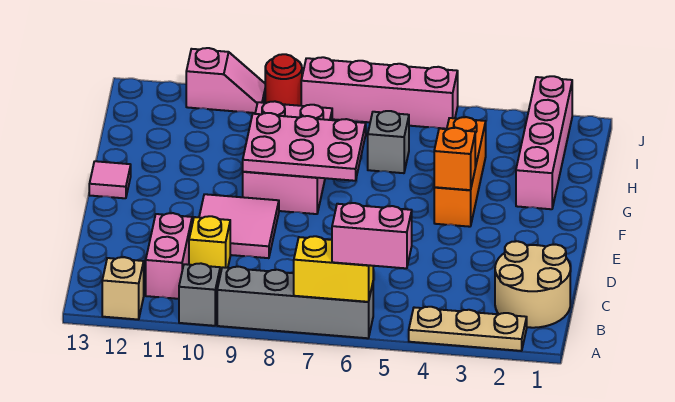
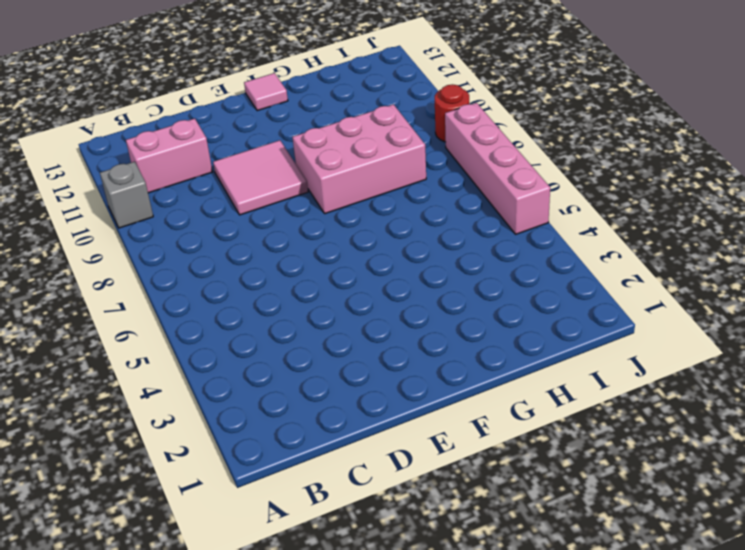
none -> tan plate A2:A4 level 1
none -> grey brick A6:A9 level 1
none -> tan brick A12 level 1

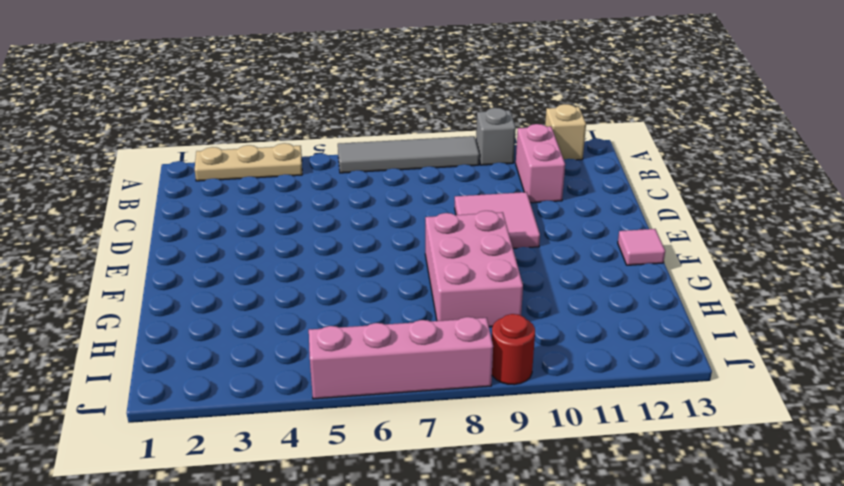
grey tile A6:A9 level 1 -> grey brick A6:A9 level 1
none -> tan round brick B1:C2 level 1
none -> yellow brick C10 level 1
none -> orange brick F4:H4 level 1

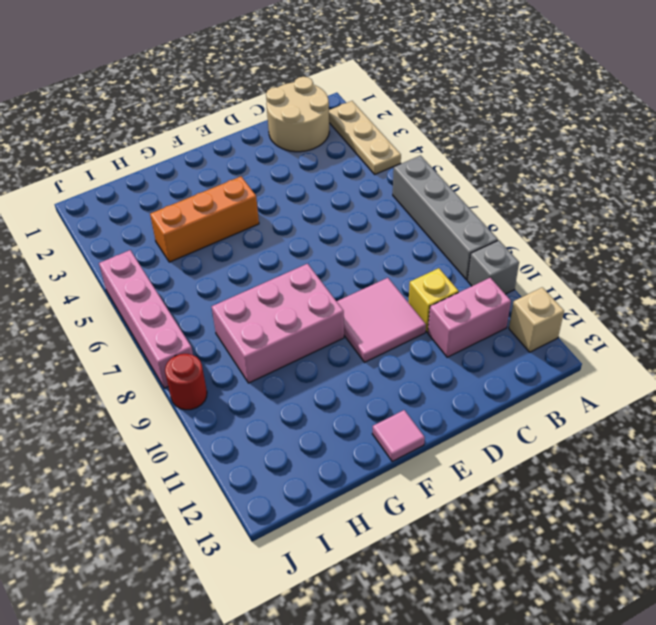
none -> pink brick G2:J2 level 1
none -> grey brick H6 level 1
none -> pink slope J10:J11 level 1 top 11

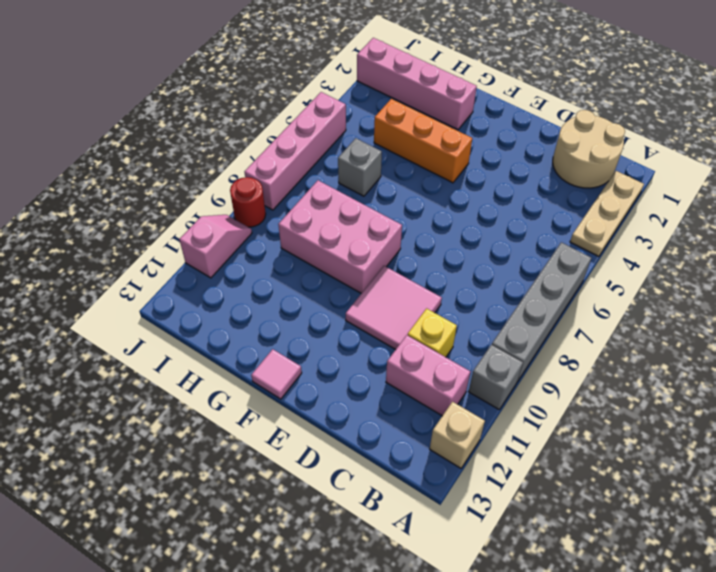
none -> yellow brick A6:A7 level 2
none -> orange brick F4 level 2
none -> pink plate F7:G9 level 2

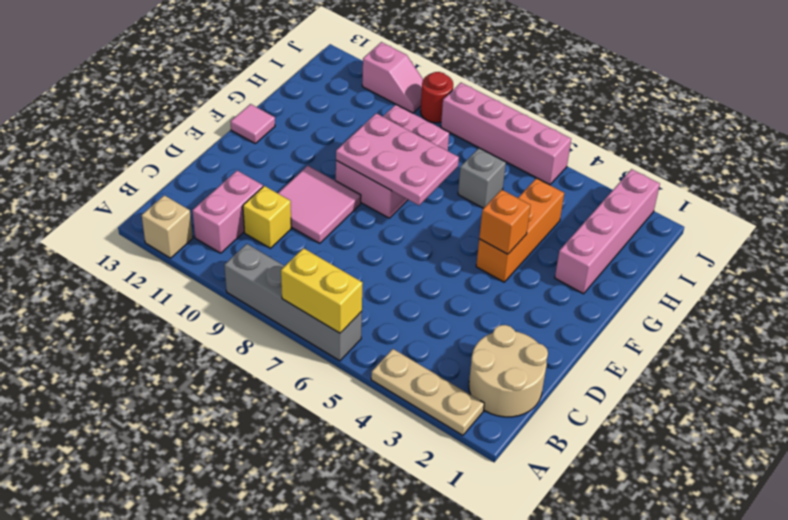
none -> grey brick A10 level 1
none -> pink brick A5:A6 level 3

